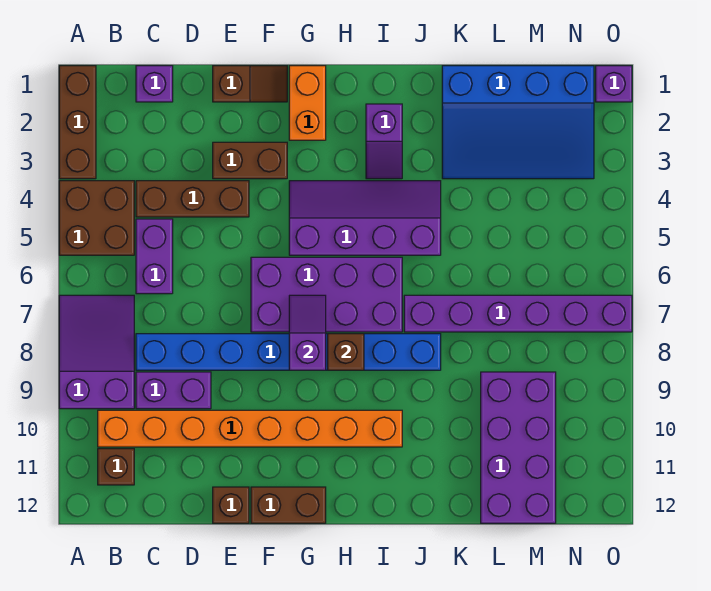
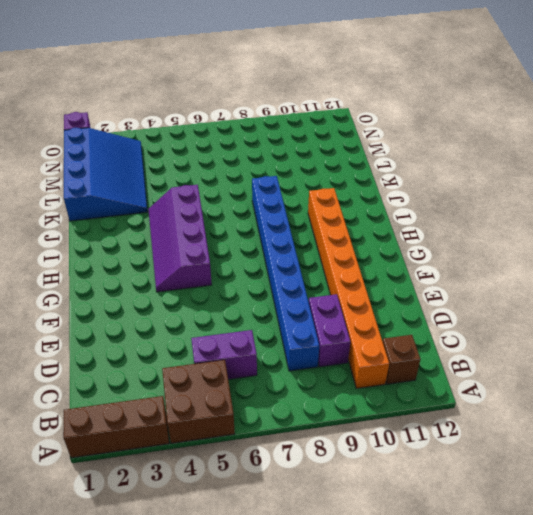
none -> purple slope A7:B9 level 1 top 9
none -> purple brick C1 level 1
none -> brown brick C4:E4 level 1

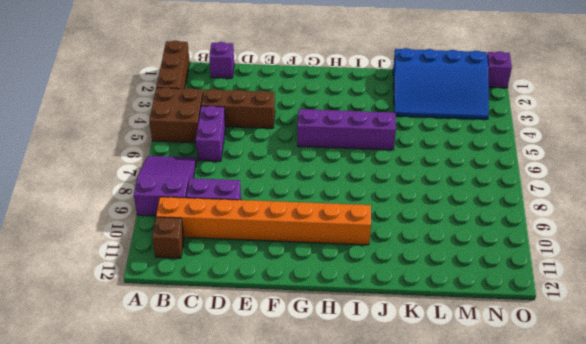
none -> blue brick C8:J8 level 1
none -> brown slope E1:F1 level 1 top E
none -> brown brick E3:F3 level 1

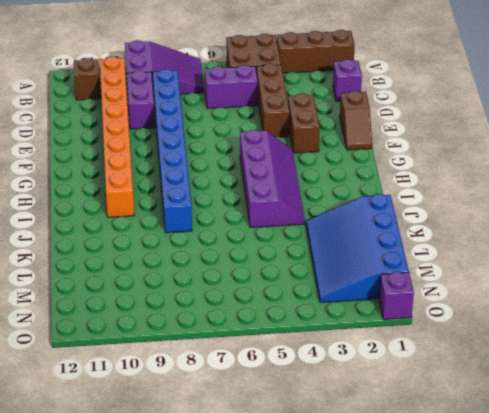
none -> brown brick E12 level 1
none -> purple brick F6:I7 level 1
none -> brown brick F12:G12 level 1

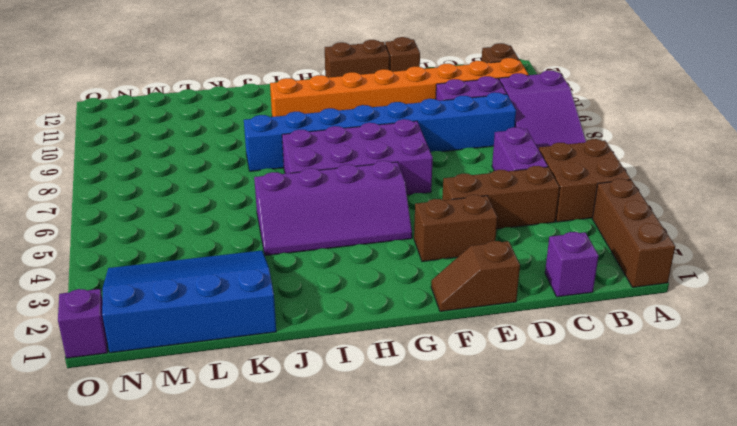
none -> orange brick G1:G2 level 1
none -> purple slope I2:I3 level 1 top 2
none -> purple brick J7:O7 level 1

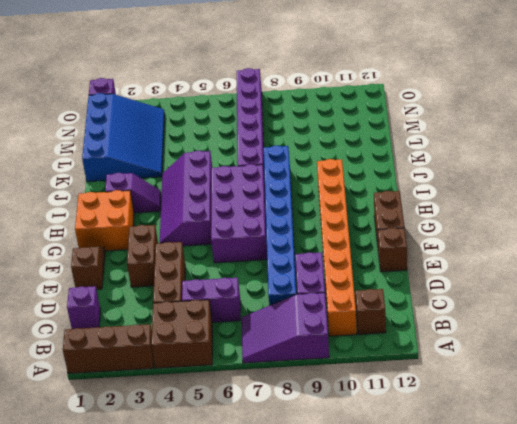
orange brick G1:H2 level 1 -> orange brick G1:G2 level 1
none -> purple brick L9:M12 level 1
none -> purple slope G7:G8 level 2 top 8
none -> brown brick H8 level 2

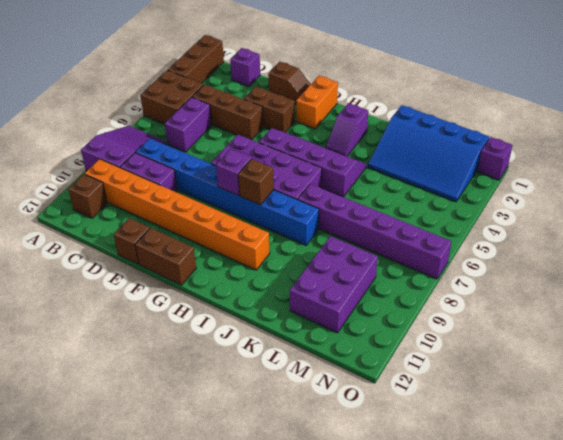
purple brick L9:M11 level 1 -> purple brick L9:M12 level 1

